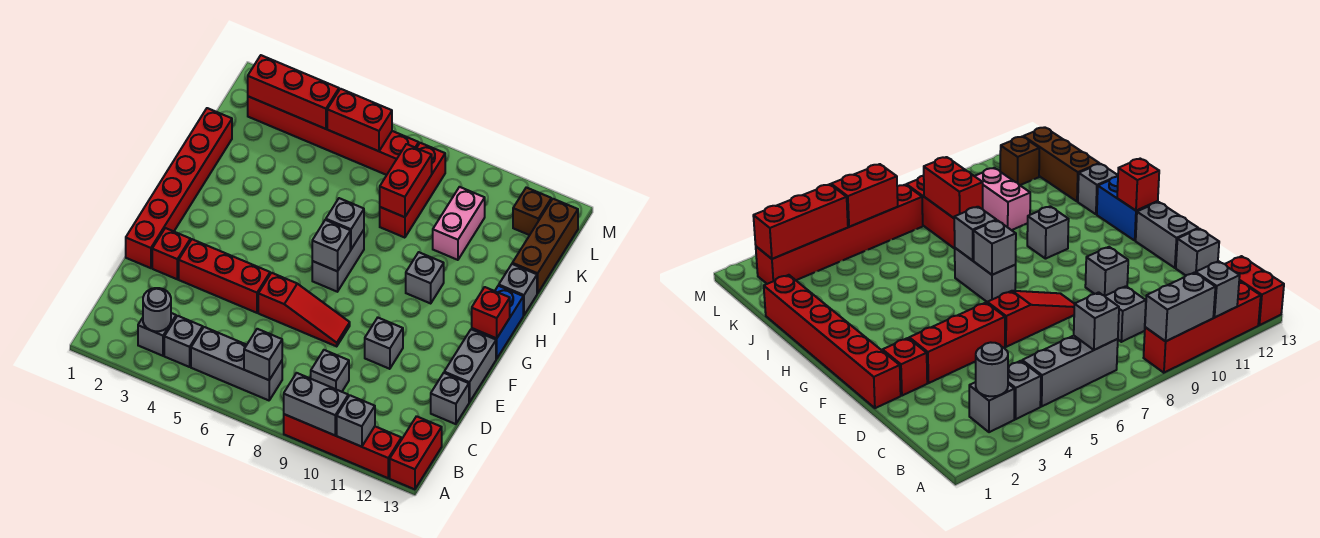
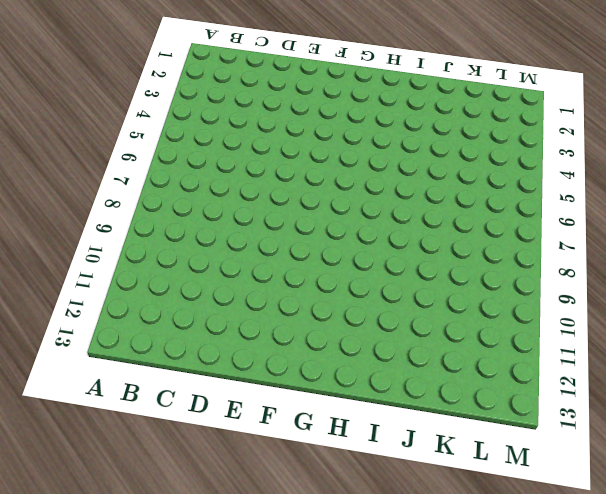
none -> red brick A9:A12 level 1
none -> red brick A13:B13 level 1
none -> grey brick B3 level 1
none -> grey brick B4 level 1

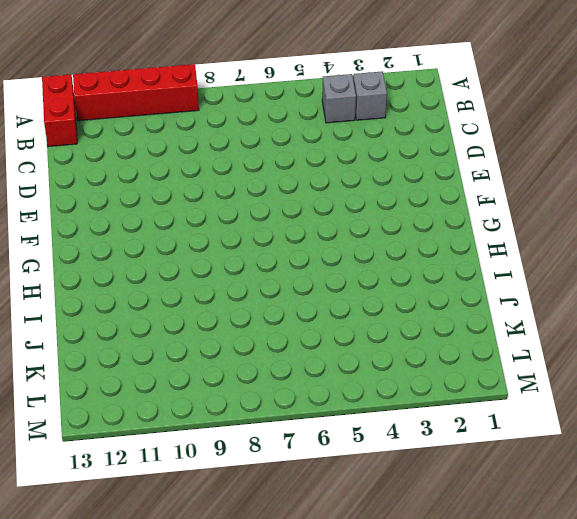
none -> grey brick B5:B7 level 1
none -> grey brick C9 level 1
none -> grey brick D13 level 1
none -> red brick E1:J1 level 1

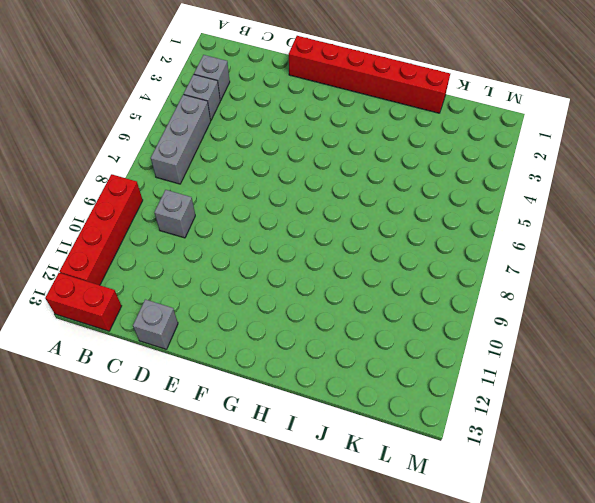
none -> red brick E2 level 1
none -> red brick E3:E5 level 1
none -> red slope E6:E8 level 1 top 6
none -> grey brick E10 level 1

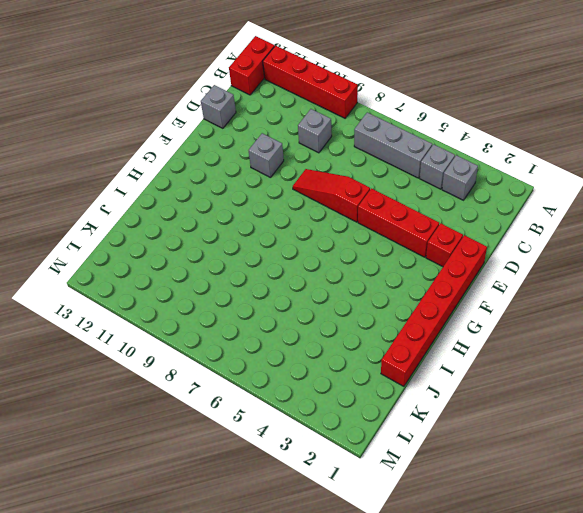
none -> grey brick E13:F13 level 1
none -> grey brick G7:H7 level 1
none -> blue brick G13:H13 level 1
none -> grey brick H10 level 1

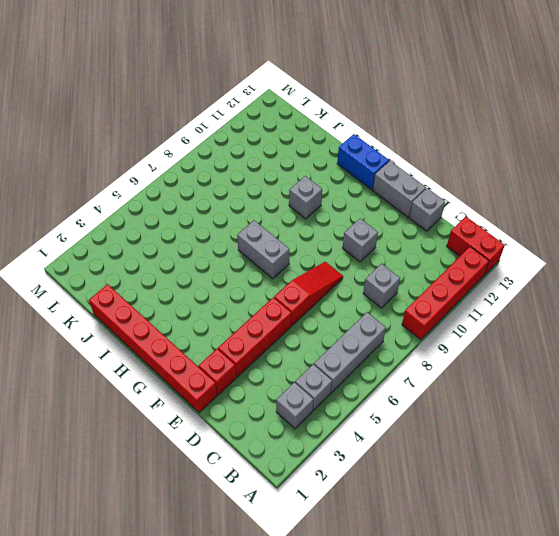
none -> grey brick I13 level 1
none -> red brick J8:L8 level 1
none -> pink brick J10:K10 level 1
none -> brown brick J13:L13 level 1

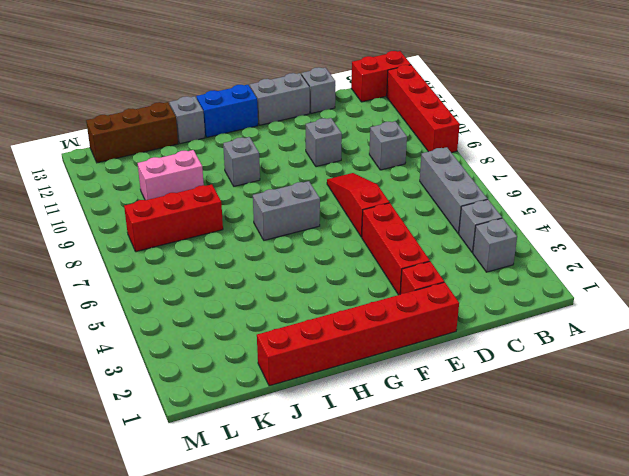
none -> red brick L2:L7 level 1
none -> brown brick L12 level 1
none -> grey brick A9:A10 level 2
none -> grey brick A11 level 2

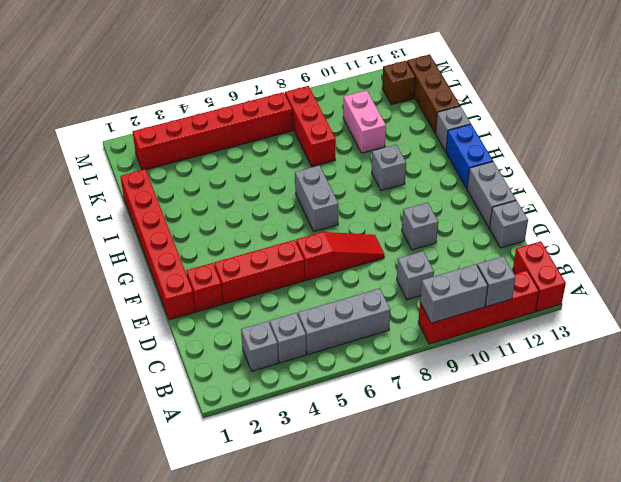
none -> grey round brick B3 level 2
none -> grey brick B7 level 2
none -> grey brick G7 level 2
none -> red brick G13 level 2

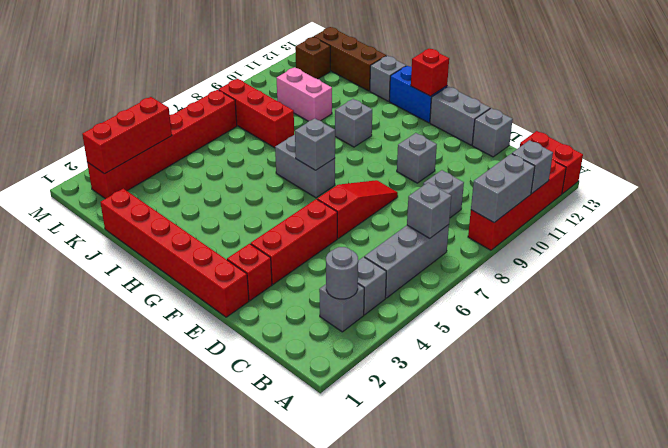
none -> grey brick H7 level 2
none -> red brick J8:K8 level 2
none -> red brick L5:L6 level 2

